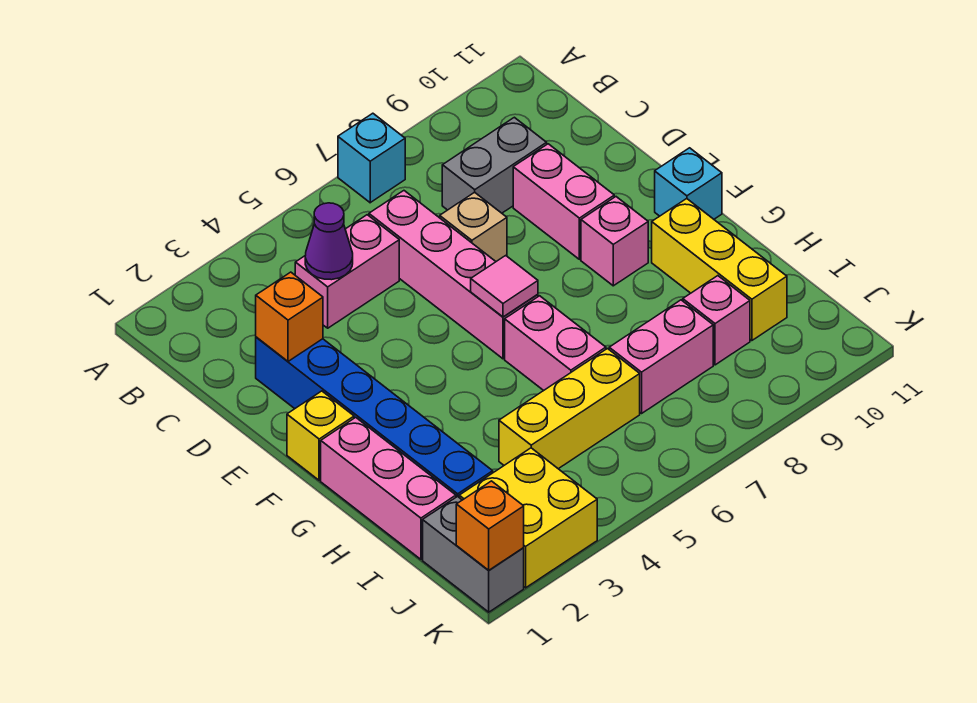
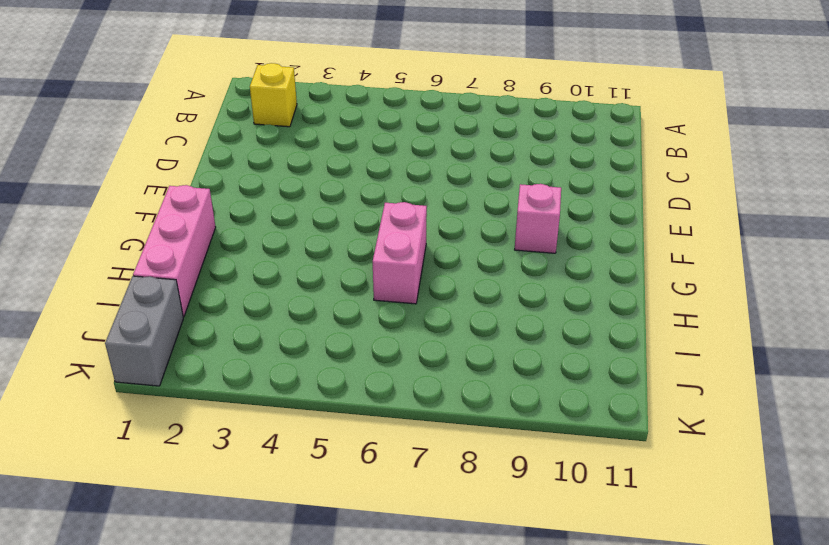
yellow brick B2 level 1 -> yellow brick F1 level 1
none -> cyan brick A7 level 1
none -> pink brick C4:C5 level 1
none -> pink brick C6:F6 level 1

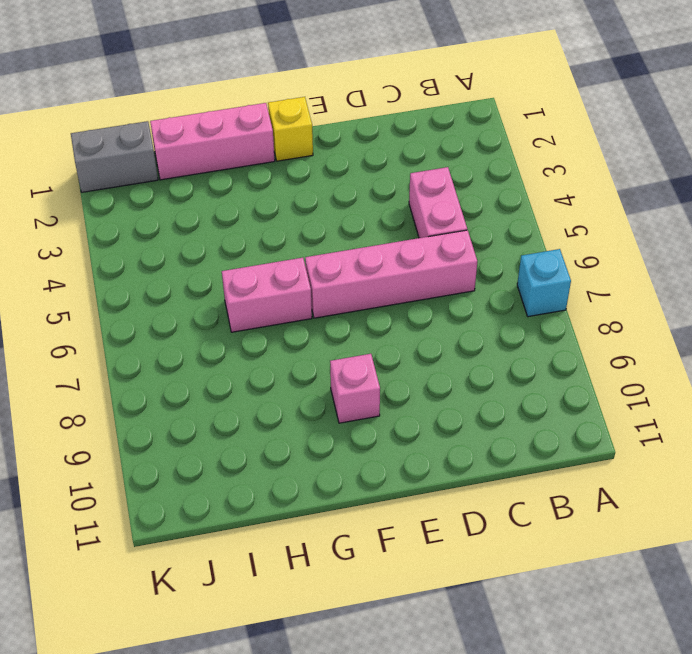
none -> grey brick C8:C9 level 1
none -> blue brick D2:I2 level 1
none -> tan brick D7 level 1

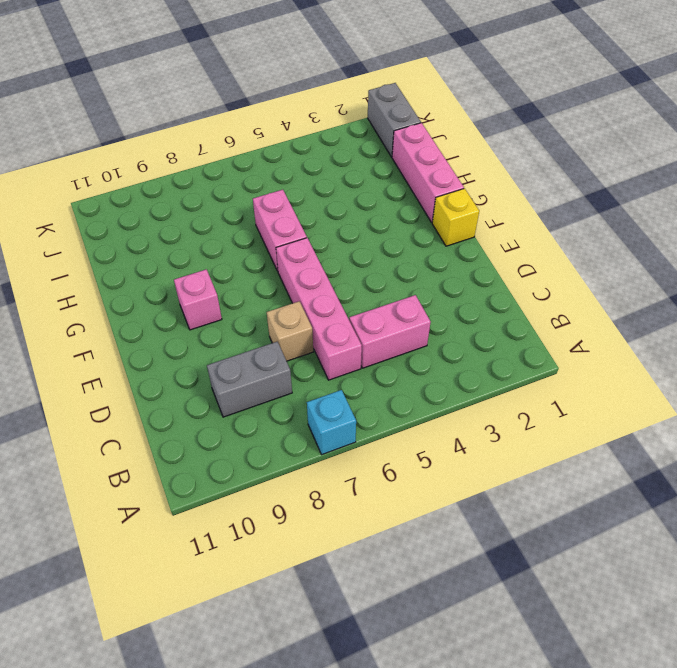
none -> blue brick D2:I2 level 1
none -> pink brick D9:E9 level 1
none -> cyan brick F11 level 1

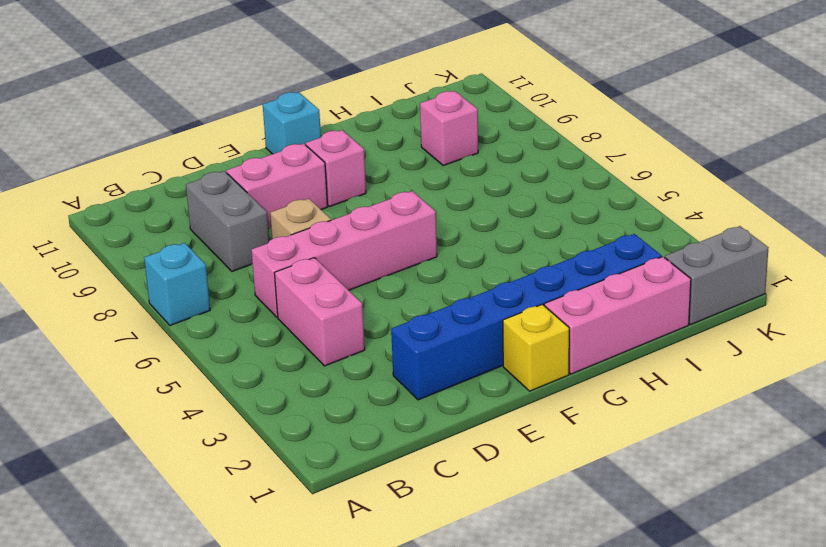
none -> pink brick G6:H6 level 1
none -> yellow brick G10:I10 level 1
none -> yellow brick I4:I6 level 1

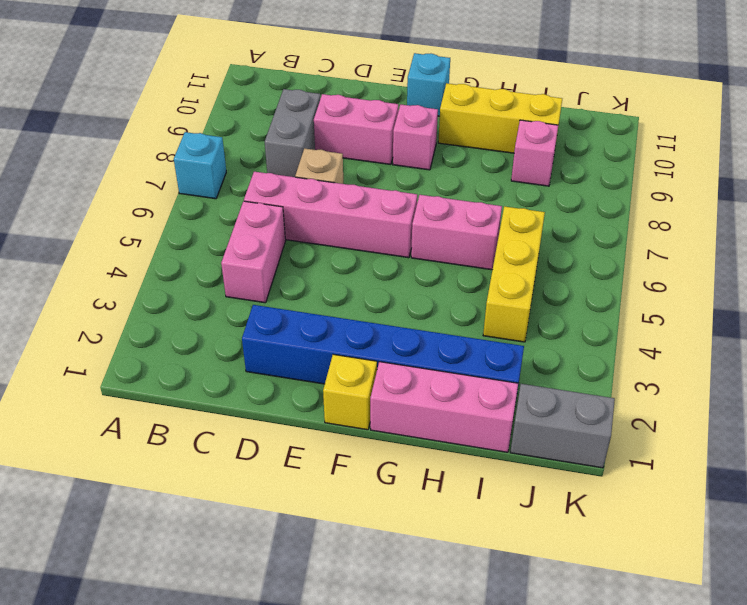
none -> pink brick I7:I8 level 1
none -> yellow brick J2:K3 level 1
none -> purple cone C4 level 2

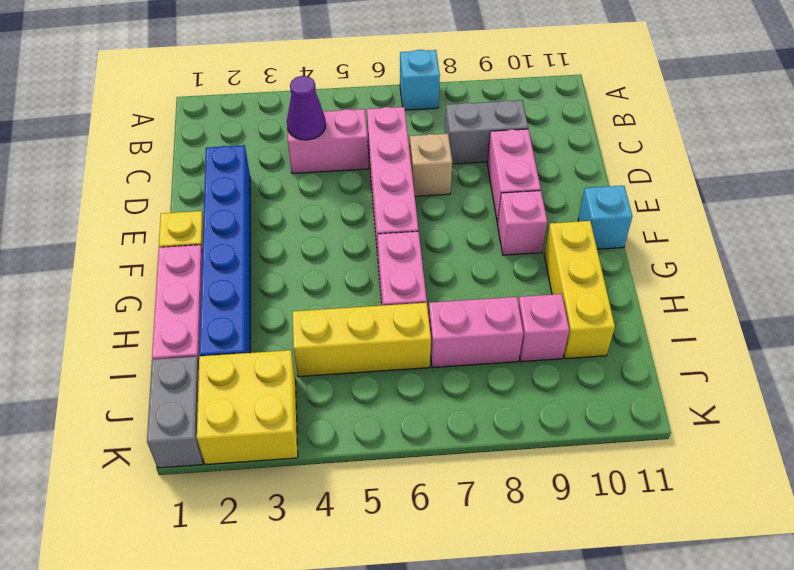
none -> orange brick D2 level 2
none -> pink tile F6 level 2
none -> orange brick K1 level 2

